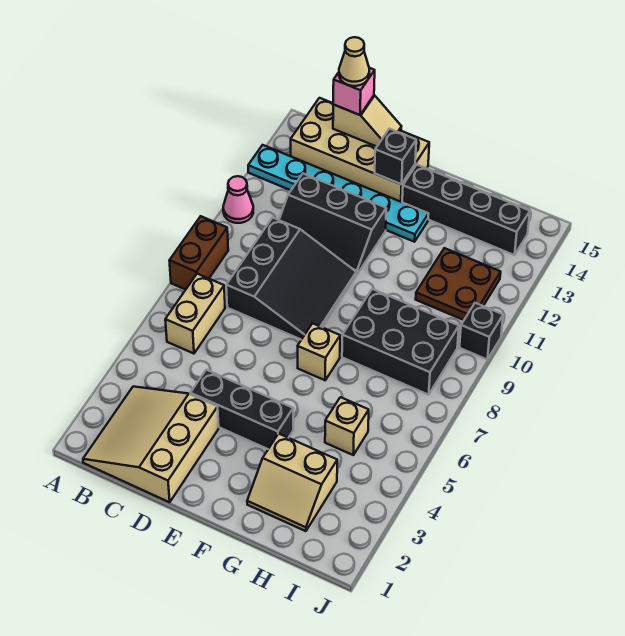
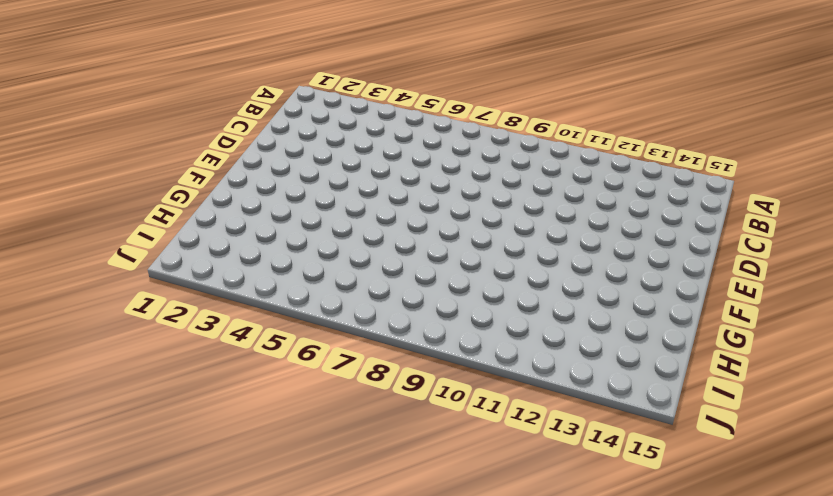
none -> brown brick A8:A9 level 1
none -> pink cone A11 level 1
none -> cyan plate A13:F13 level 1

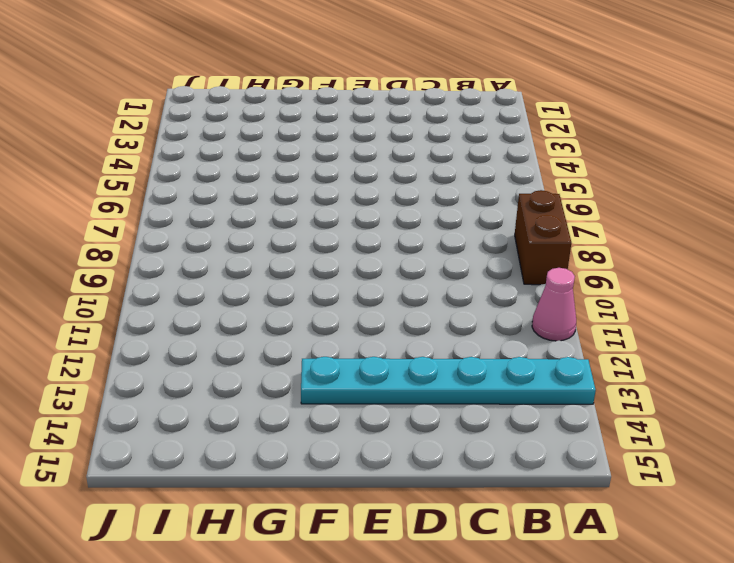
none -> tan slope B1:D3 level 1 top D
none -> tan brick B6:B7 level 1
none -> tan brick B14:E15 level 1

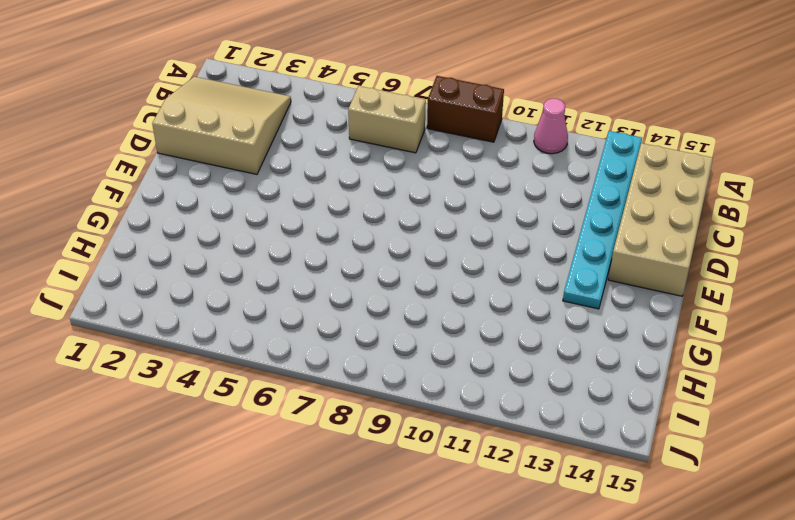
none -> black slope C8:E10 level 1 top C
none -> black slope C11:E12 level 1 top 12
none -> black brick D4:F4 level 1

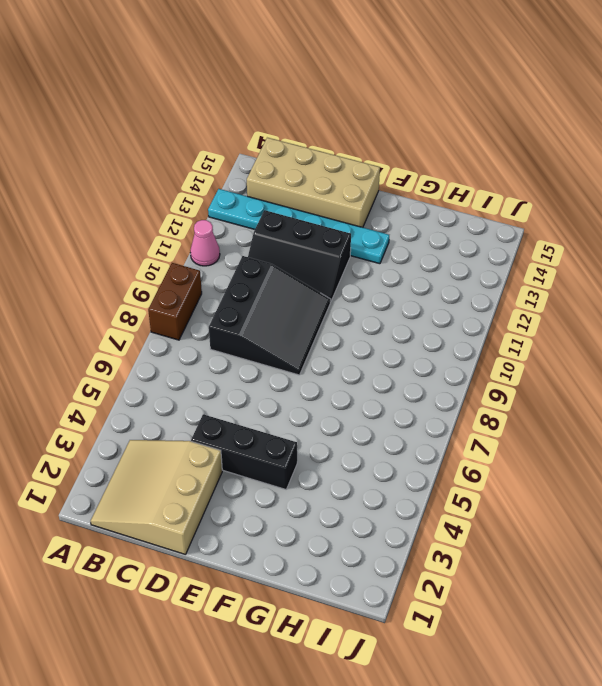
none -> tan brick B6:B7 level 1
none -> tan brick F7 level 1
none -> black brick F14:I14 level 1

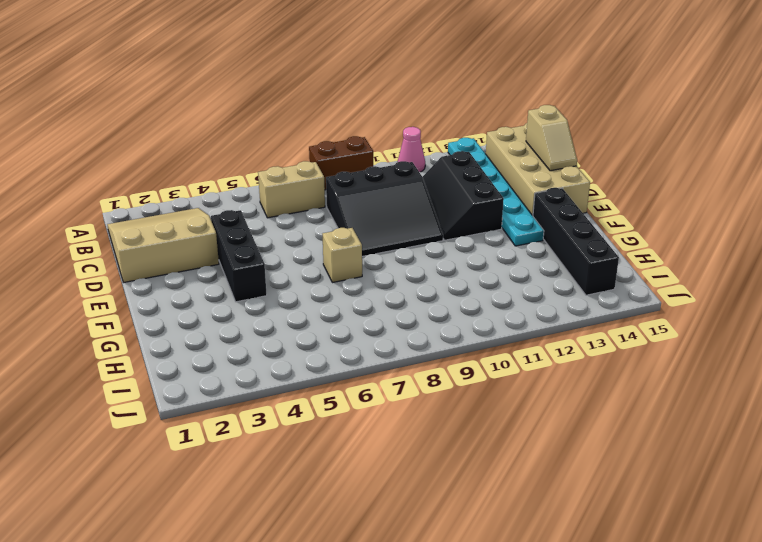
none -> tan slope G2:H3 level 1 top 3
none -> black brick G8:I9 level 1
none -> tan brick H5 level 1

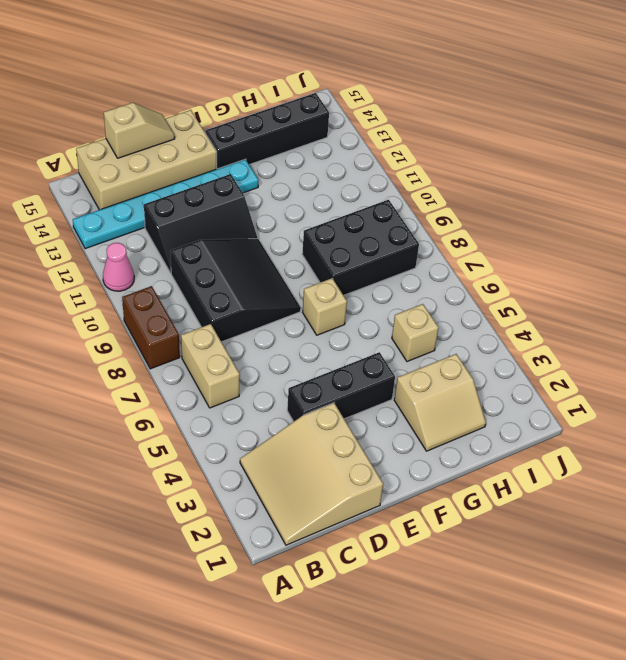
none -> brown plate H11:I12 level 1
none -> black brick J10 level 1
none -> black brick E14 level 2

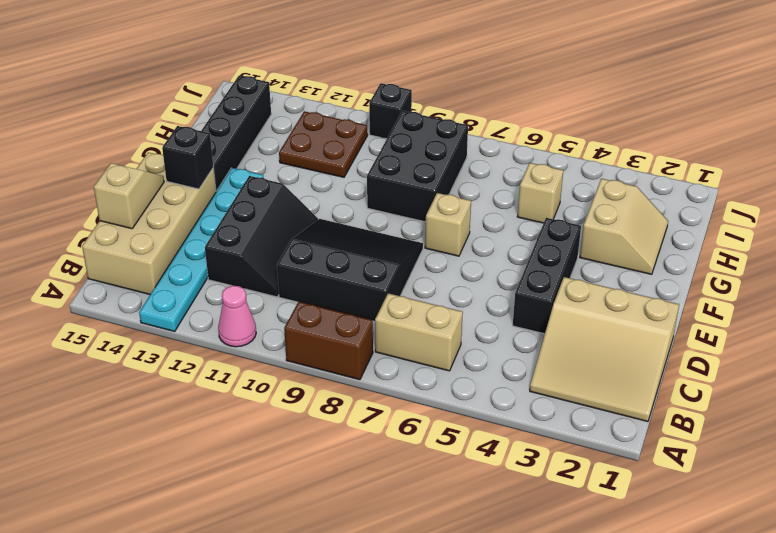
none -> pink brick C15 level 3
none -> tan cone C15 level 4

